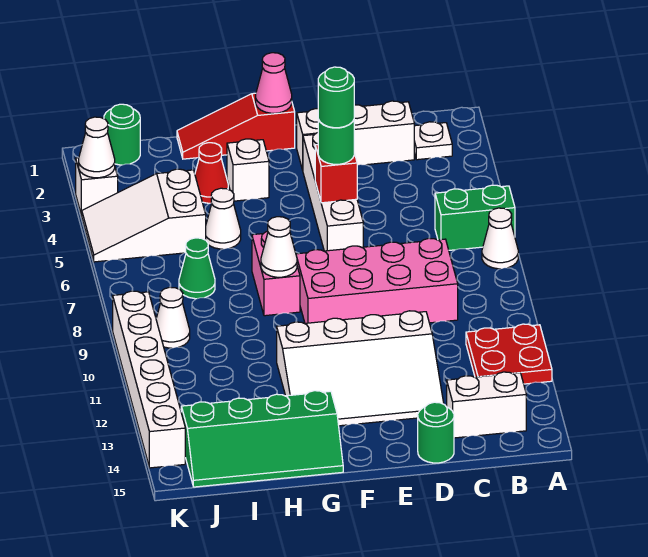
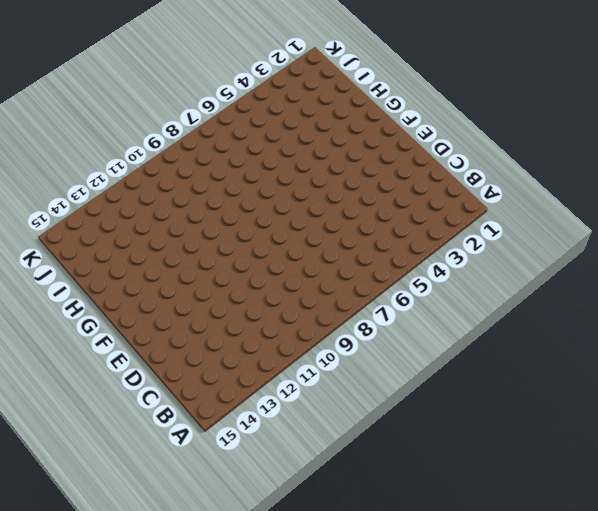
none -> green brick A6:B6 level 1
none -> white cone A7 level 1
none -> red plate A11:B12 level 1

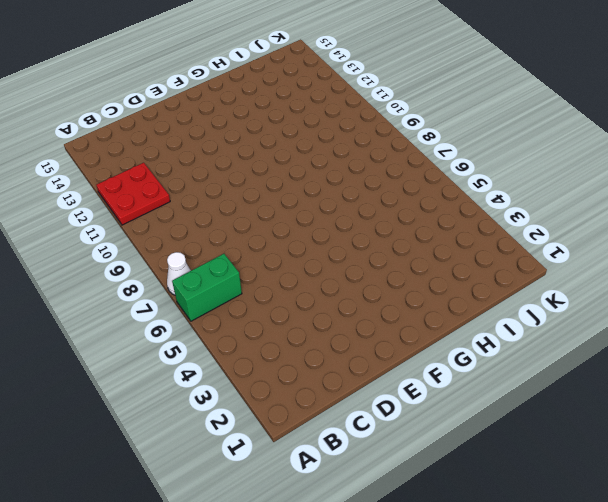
none -> white plate B2 level 1
none -> white brick B14:C14 level 1
none -> white brick C2:E2 level 1

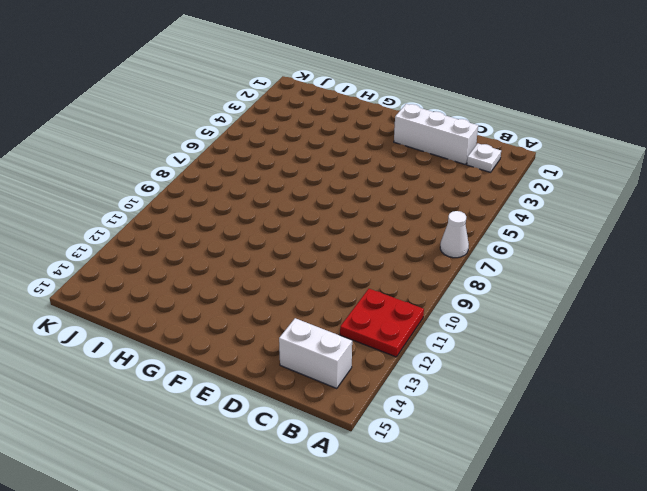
none -> green brick A6:B6 level 1
none -> pink brick C8:F9 level 1
none -> white slope D11:G13 level 1 top 11

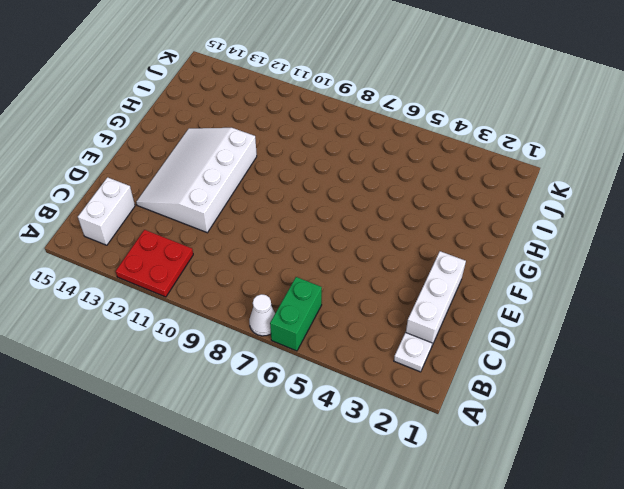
none -> pink brick C8:F9 level 1
none -> green round brick D15 level 1
none -> white brick E3:E6 level 1

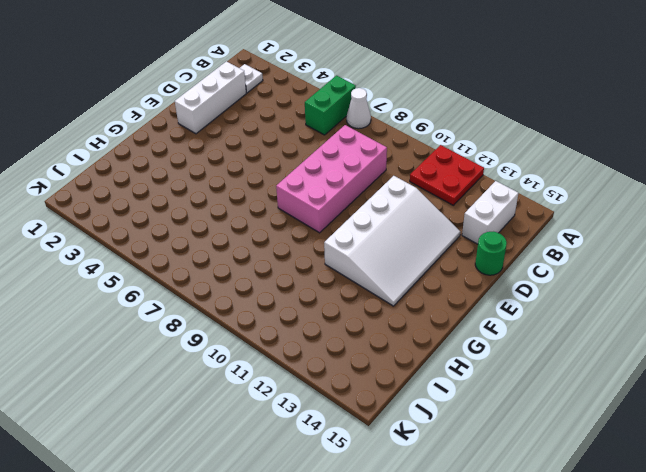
none -> white brick E3:E6 level 1
none -> red slope F1:H1 level 1 top F
none -> white brick G3 level 1

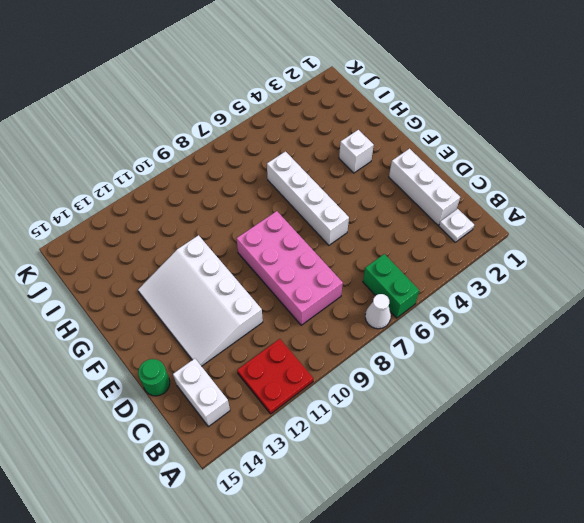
white brick E6:H6 level 1 -> white brick E3:E6 level 1
none -> red slope F1:H1 level 1 top F
none -> pink brick G7:G8 level 1
none -> green slope G14:J15 level 1 top 14

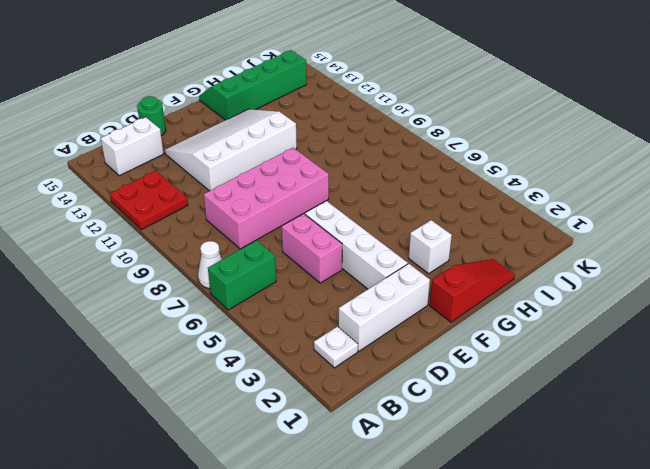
pink brick D5:D6 level 1 -> pink brick G7:G8 level 1
none -> red cone H3 level 1
none -> white cone H5 level 1
none -> white slope I4:K5 level 1 top I

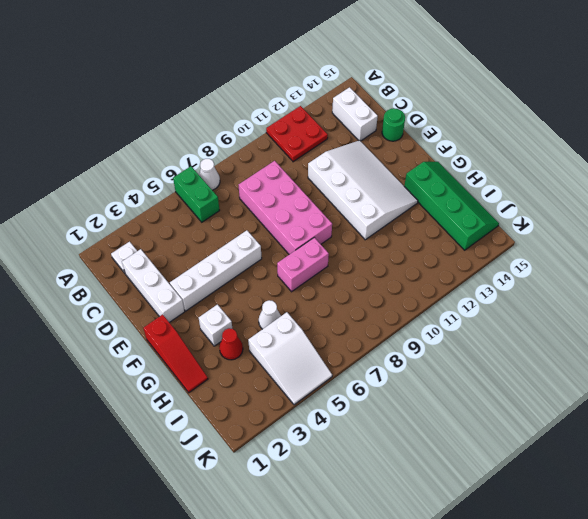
none -> green cone I7 level 1
none -> green round brick J1 level 1
none -> white cone J9 level 1

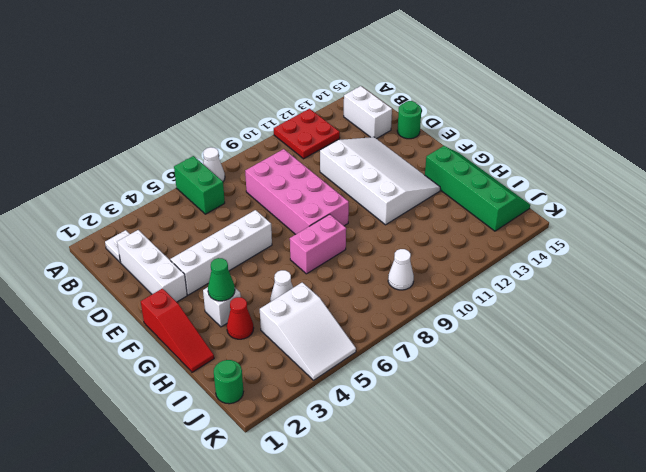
green cone G3 level 2 -> green cone I7 level 1
none -> white brick K3 level 1
none -> white brick K9:K14 level 1
none -> red brick E5 level 2

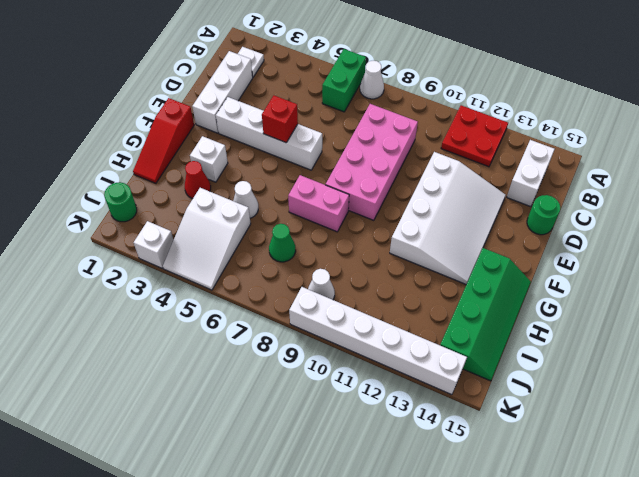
none -> pink cone F1 level 2
none -> white cone G8 level 2
none -> white cone K3 level 2

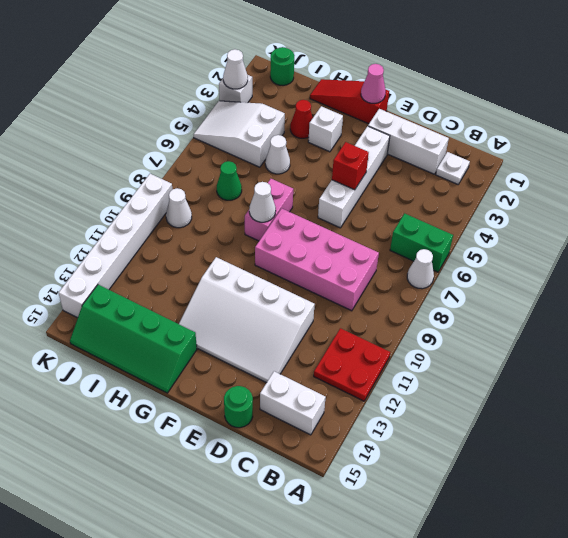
none -> green round brick E5 level 3
none -> green round brick E5 level 4

